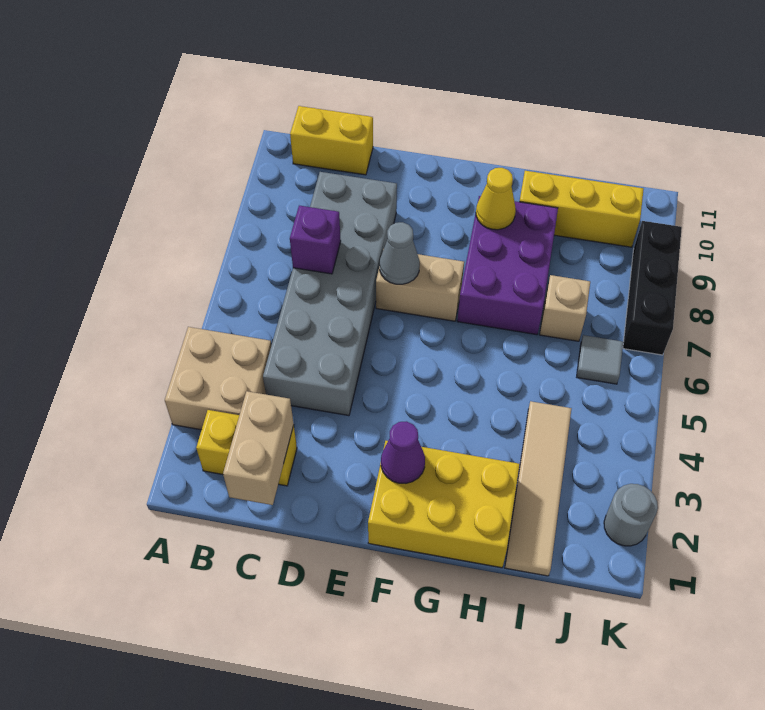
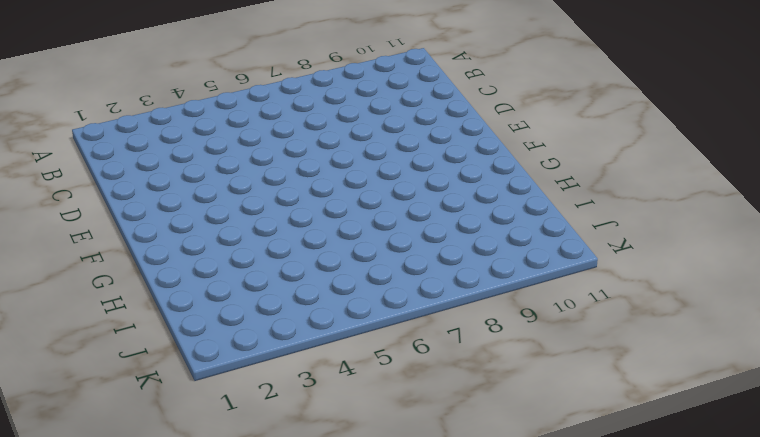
none -> tan brick A3:B4 level 1
none -> yellow brick B2:C2 level 1
none -> yellow brick B11:C11 level 1

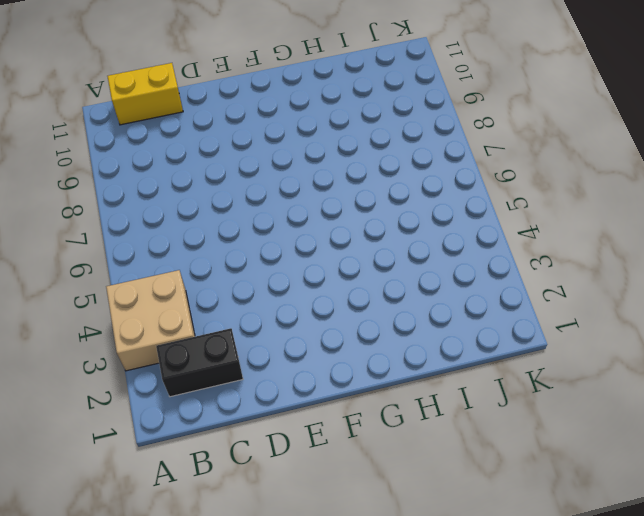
black brick B2:C2 level 1 -> yellow brick B2:C2 level 1
none -> grey brick C4:D9 level 1
none -> tan brick E7:F7 level 1
none -> yellow brick F1:H2 level 1

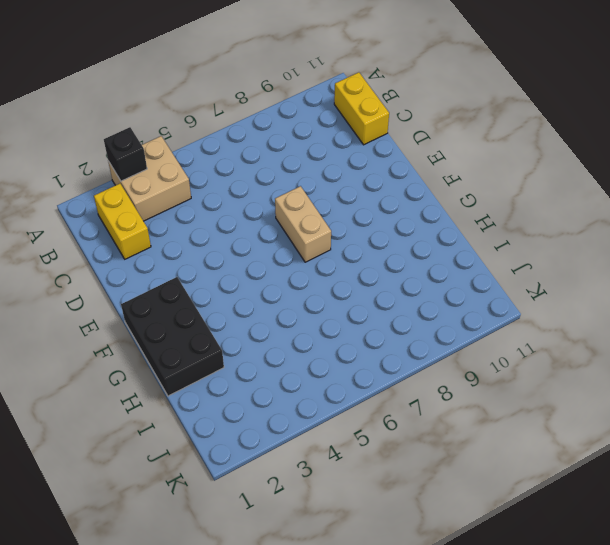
black brick A3 level 2 -> none
black brick F1:H2 level 1 -> yellow brick F1:H2 level 1
none -> grey brick C4:D9 level 1
none -> purple brick G7:H9 level 1
none -> yellow brick H10:J10 level 1

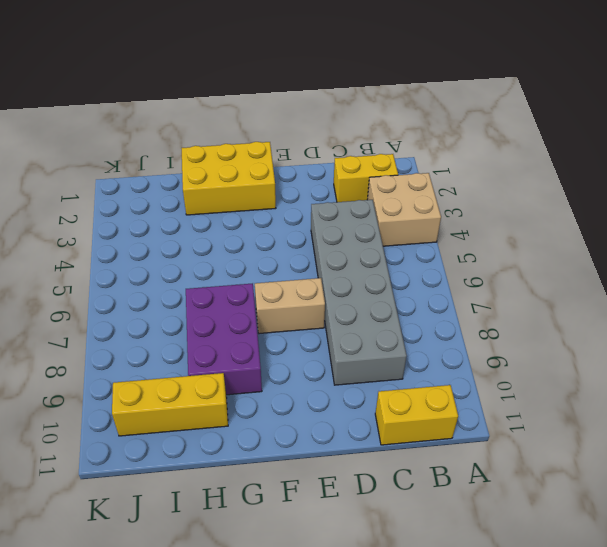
none -> tan tile I1:I4 level 1
none -> tan brick I7 level 1
none -> grey tile J6 level 1

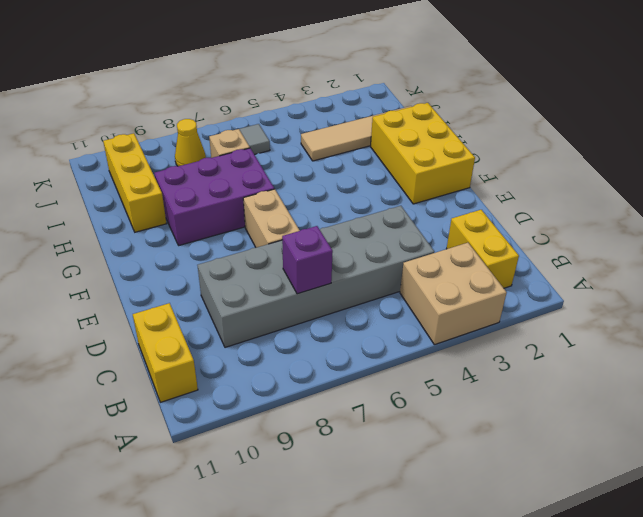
yellow cone J8 level 1 -> yellow cone G9 level 2
none -> grey round brick K2 level 1
none -> black brick K7:K9 level 1
none -> tan brick C1:C2 level 2

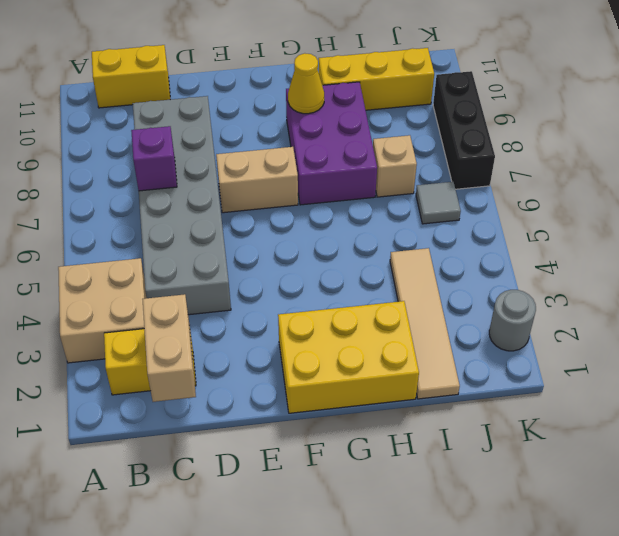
none -> grey cone E7 level 2
none -> purple cone F2 level 2

